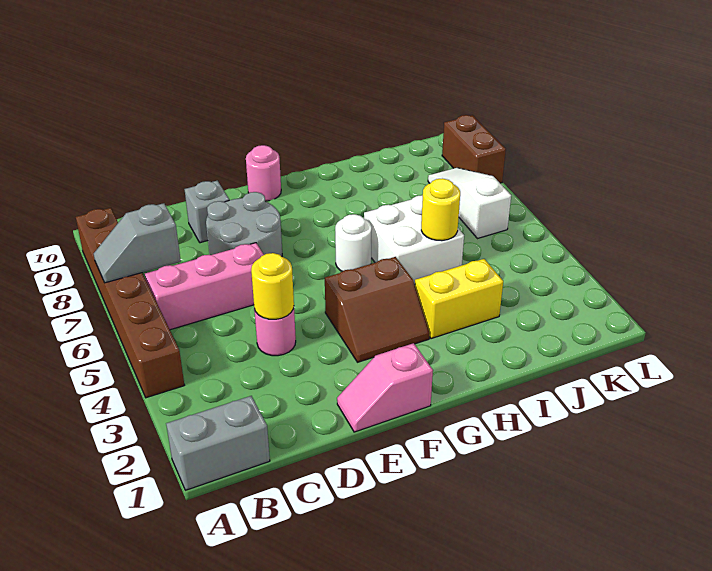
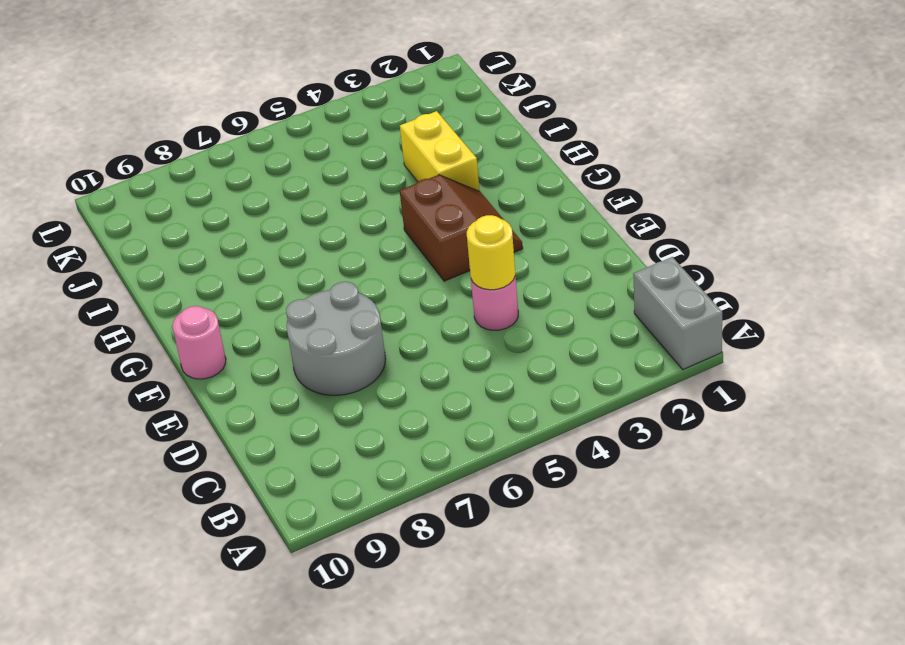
none -> brown brick A4:A9 level 1
none -> pink brick B6:D6 level 1
none -> grey brick D9 level 1

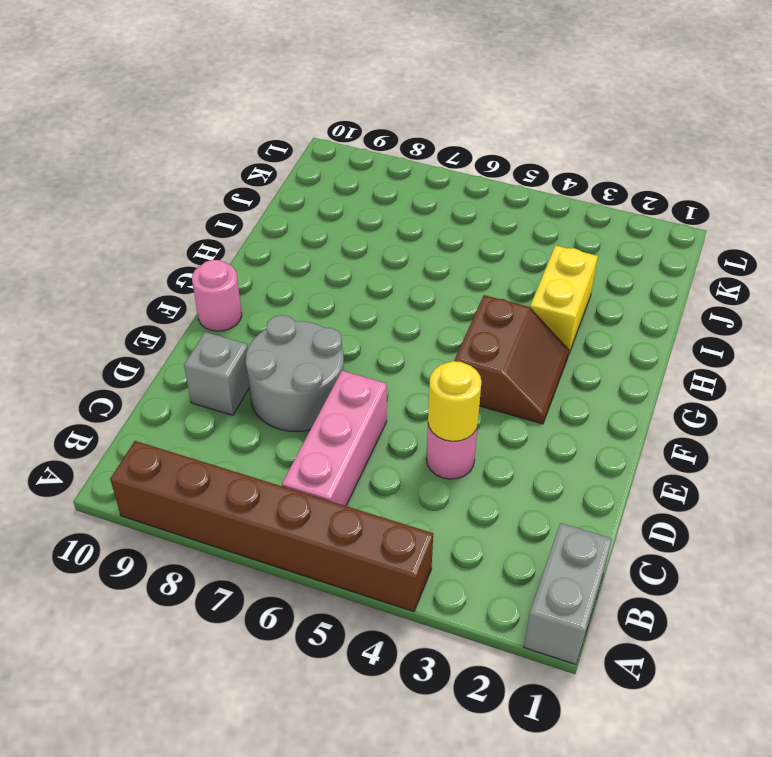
none -> pink slope E1:F1 level 1 top F
none -> white round brick G6 level 1
none -> white brick H5:I6 level 1

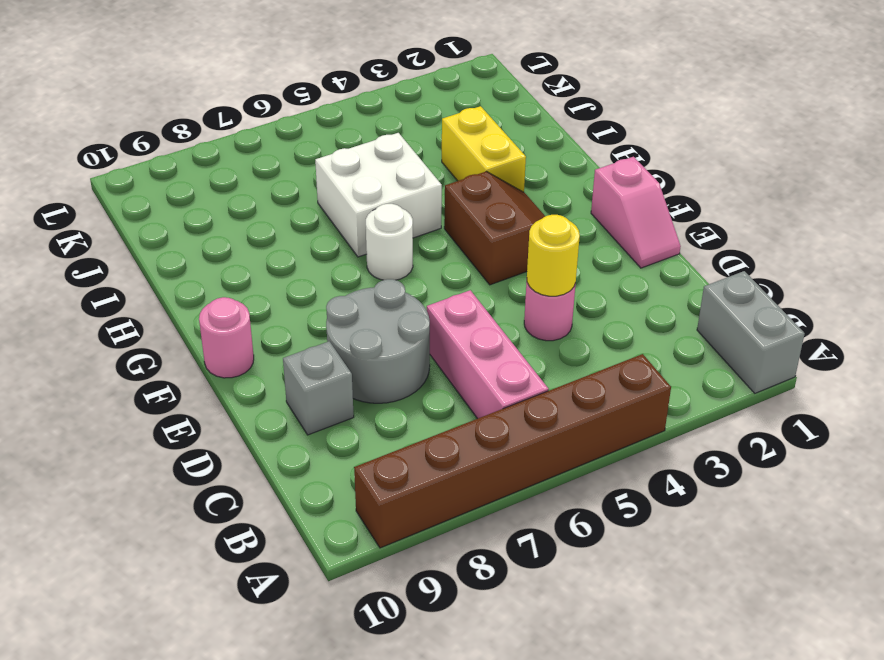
none -> white slope K6:K8 level 1 top 6
none -> brown brick L8:L9 level 1
none -> grey slope A7:B7 level 2 top B

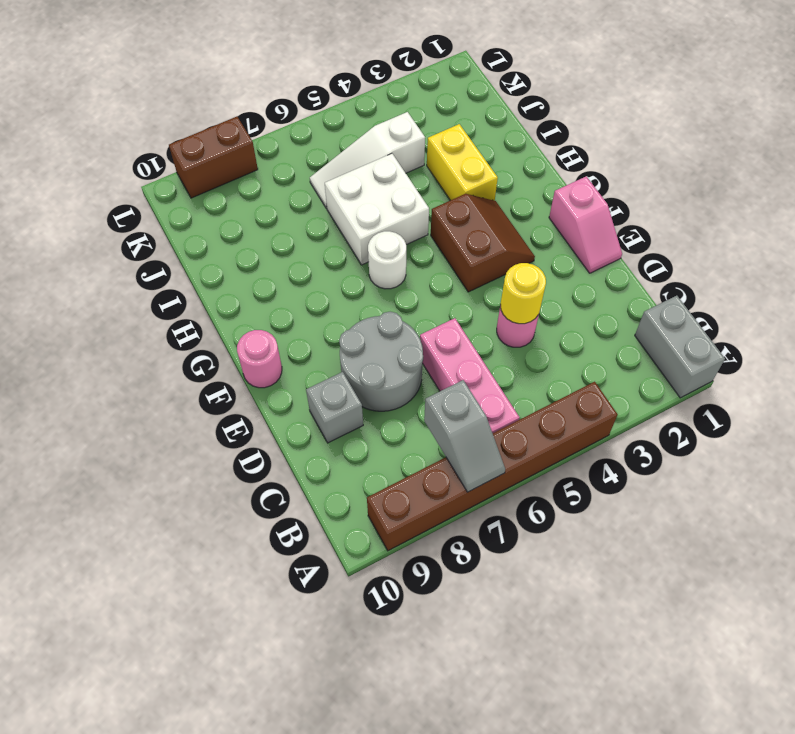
white slope J4:J6 level 1 top 4 -> white slope K6:K8 level 1 top 6
none -> yellow round brick I5 level 2

